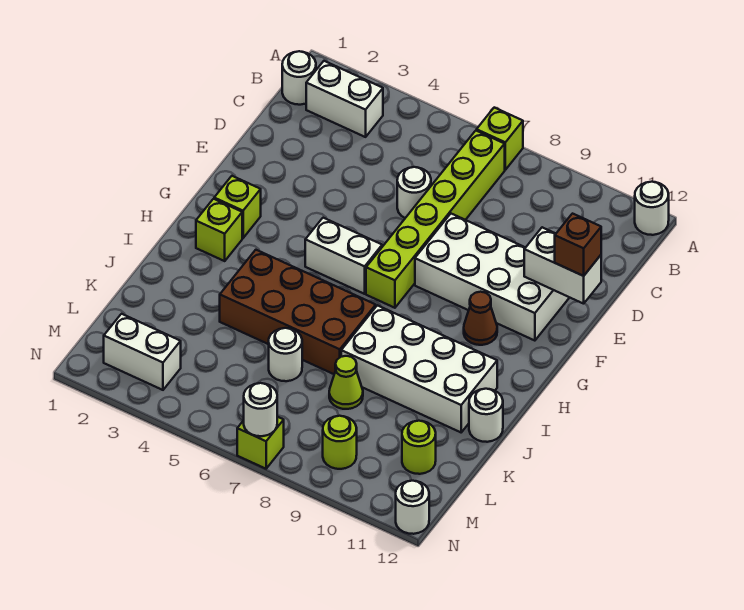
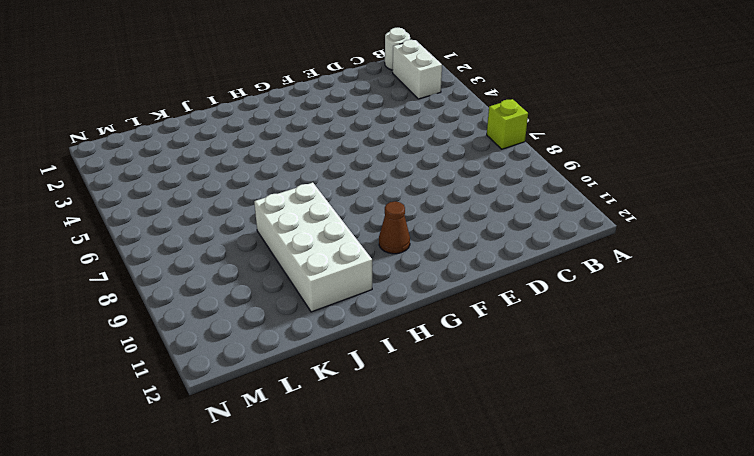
none -> white round brick A12 level 1
none -> lime brick B7:G7 level 1
none -> white round brick D6 level 1

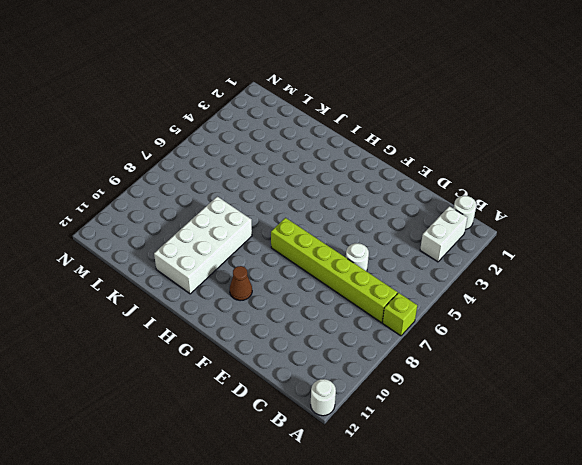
none -> white brick E8:F11 level 1
none -> lime brick G2 level 1
none -> white brick G5:G6 level 1

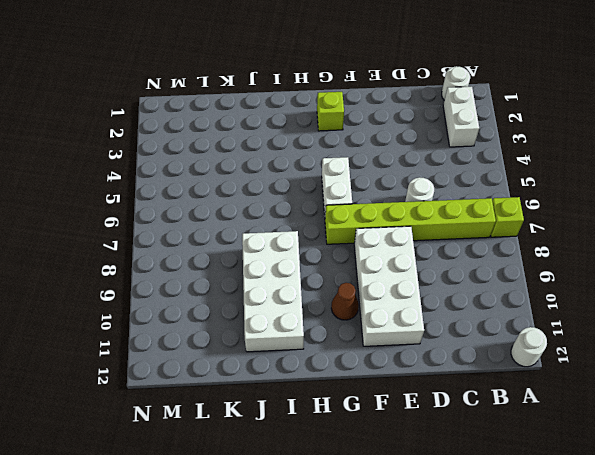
none -> lime brick H2 level 1
none -> brown brick I4:J7 level 1
none -> white round brick J12 level 1

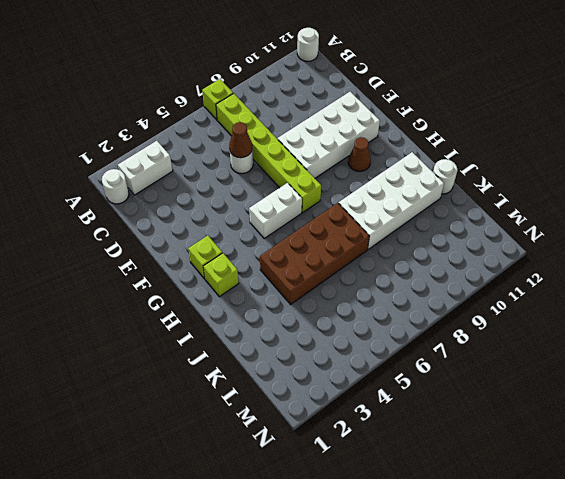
brown cone D6 level 2 -> none
none -> white round brick K6 level 1
none -> lime cone K8 level 1
none -> lime round brick L11 level 1

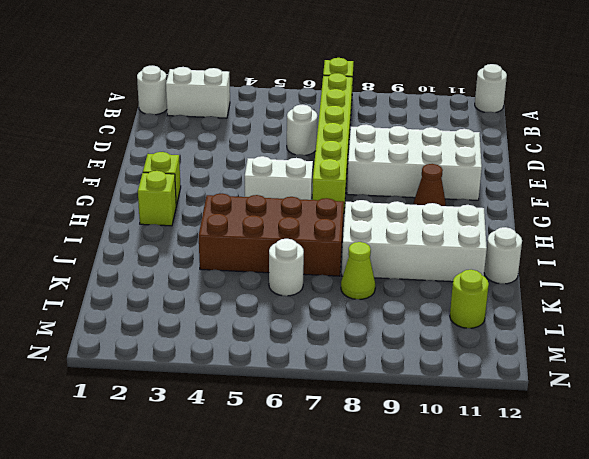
none -> white brick M2:M3 level 1
none -> lime round brick M9 level 1
none -> lime brick N7 level 1

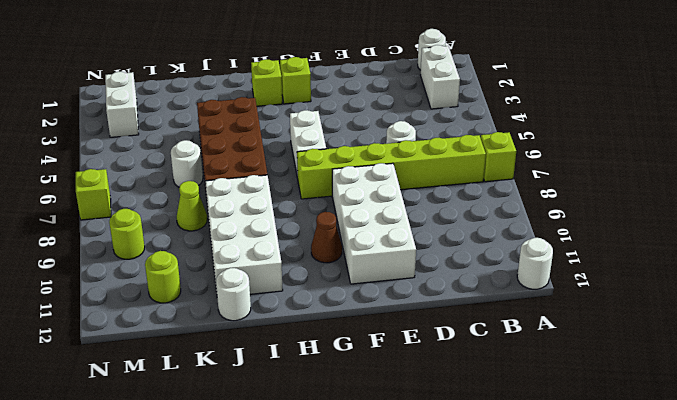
none -> white round brick N12 level 1
none -> white brick E11:E12 level 2
none -> white round brick N7 level 2

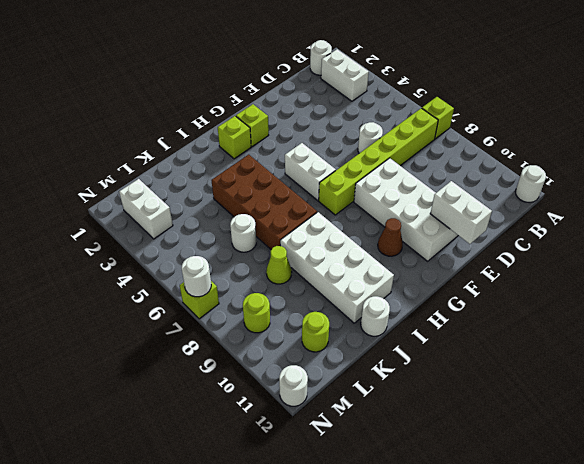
none -> brown brick E12 level 3

